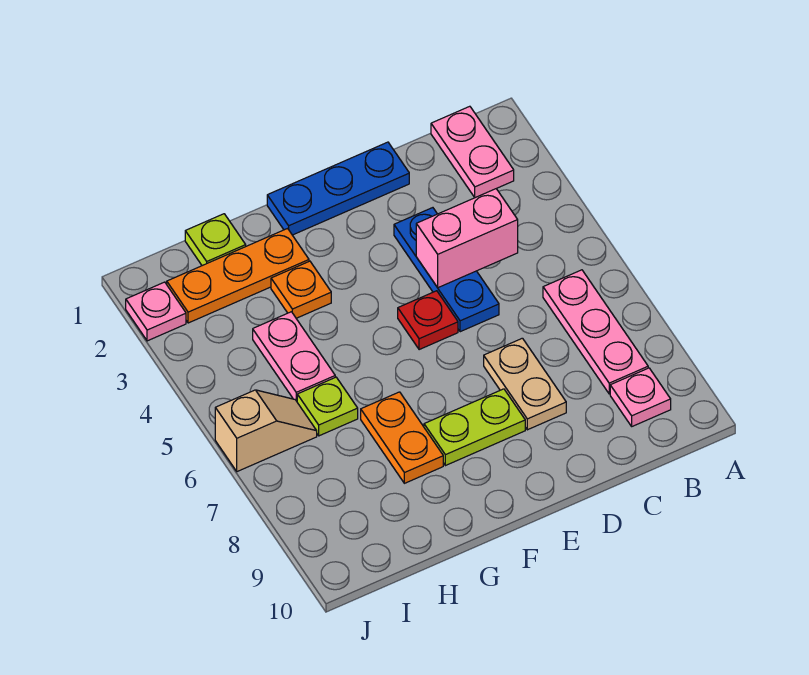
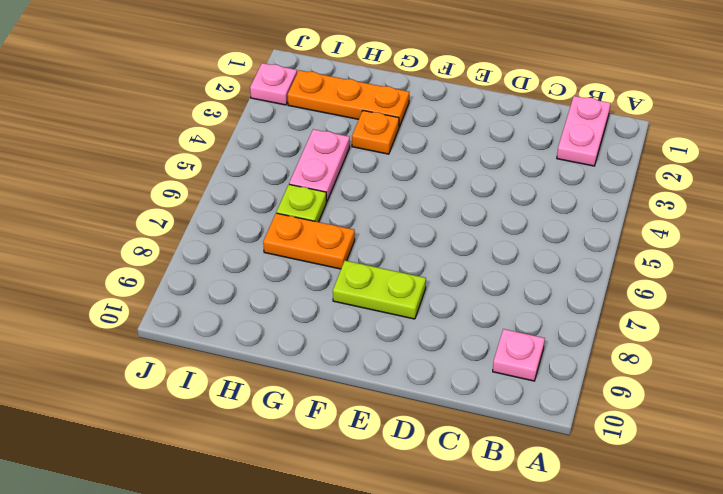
orange plate G7:H7 level 1 -> orange plate G7:G8 level 1
none -> pink plate B6:B8 level 1
none -> blue plate D1:F1 level 1
none -> blue plate D3:D5 level 1

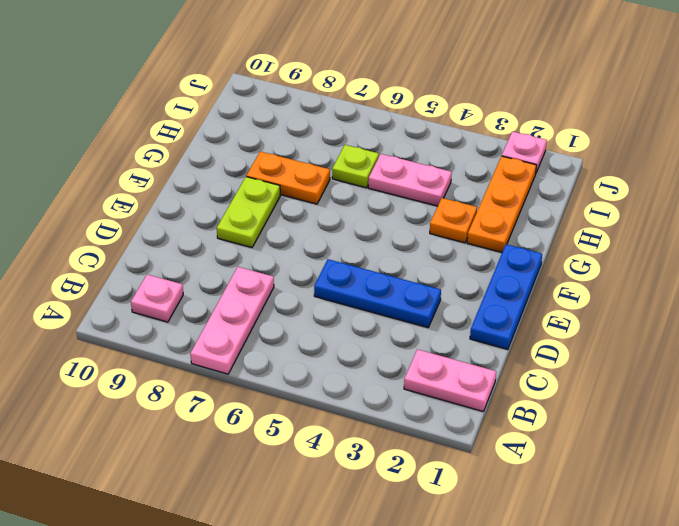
pink plate A7:C7 level 1 -> pink plate B6:B8 level 1
none -> tan plate D7:D8 level 1
none -> red plate E5 level 1
none -> lime plate H1 level 1

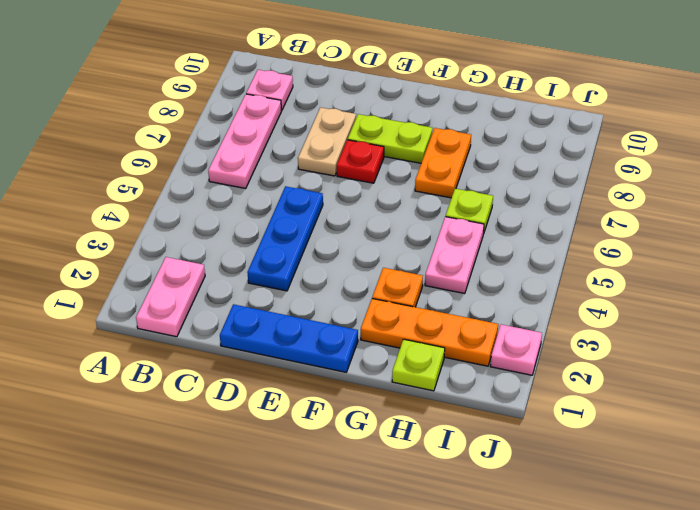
red plate E7 level 1 -> red plate E5 level 1
none -> tan slope I6:J6 level 1 top J
none -> pink brick C4:D4 level 2

